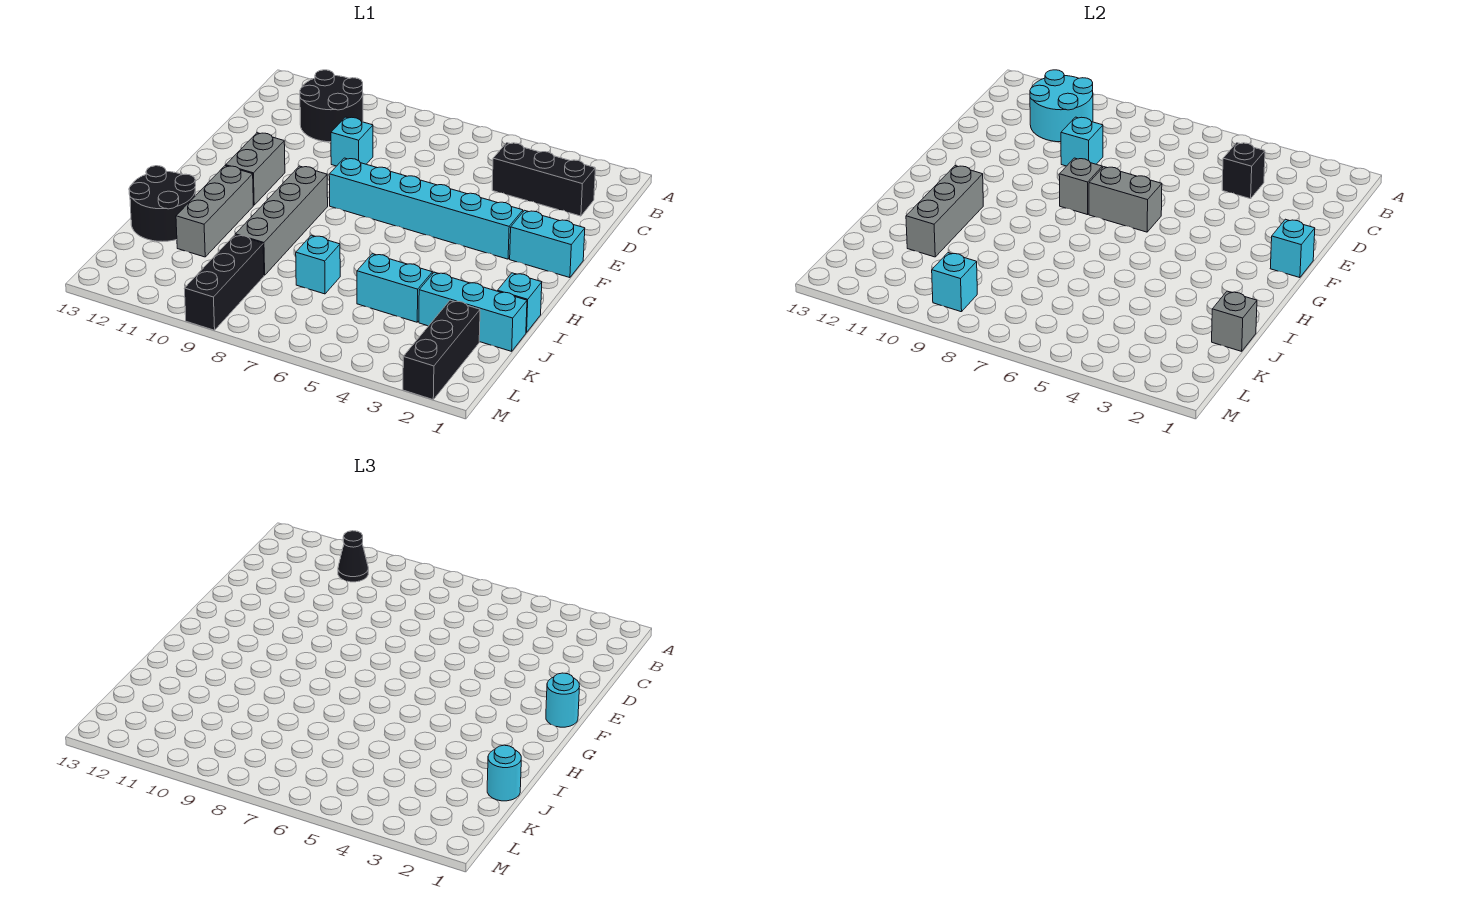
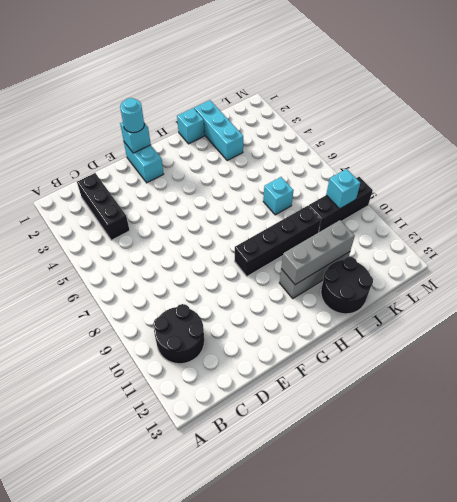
black brick G9:J9 level 1 -> grey brick G9:J9 level 1
none -> cyan brick D9 level 1
none -> cyan brick F3:F8 level 1
none -> grey brick F11:G11 level 1

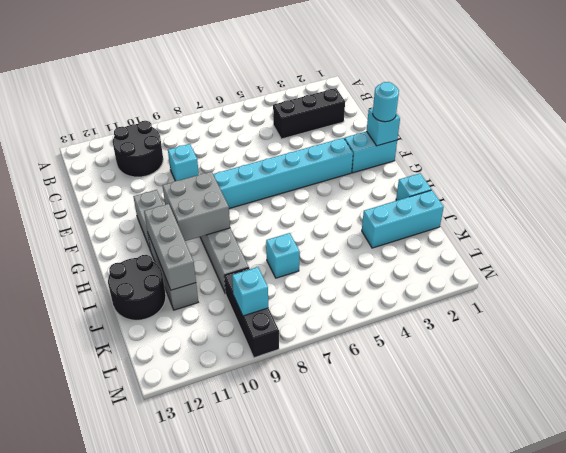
grey brick G9:H10 level 2 -> none
none -> cyan brick J4:J5 level 1
none -> black brick K2:M2 level 1
none -> cyan round brick B10:C11 level 2

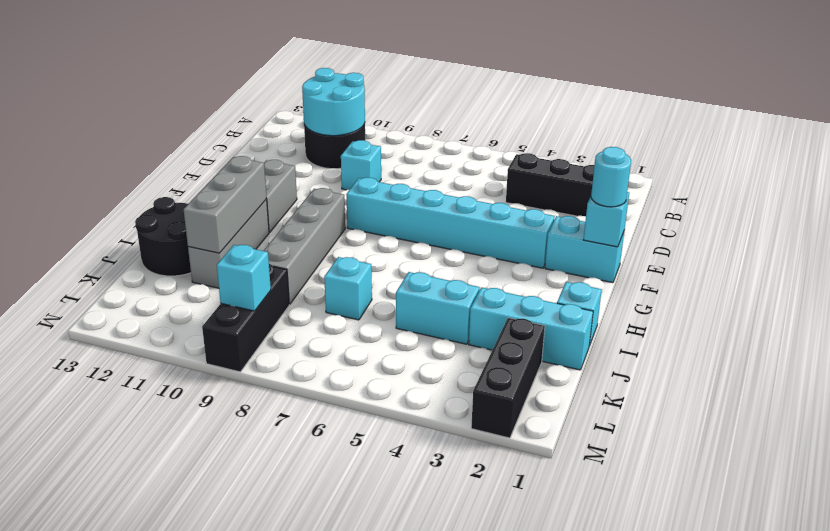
none -> black brick C4 level 2
none -> cyan brick D9 level 2
none -> grey brick F6:F7 level 2

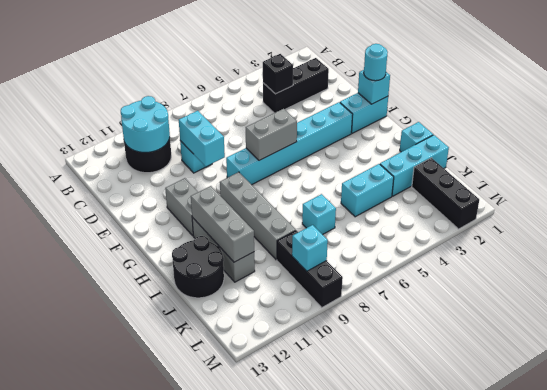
cyan brick D9:E9 level 2 -> cyan brick D9 level 2
none -> grey brick F8 level 2
none -> grey brick J1 level 2
none -> black cone B10 level 3

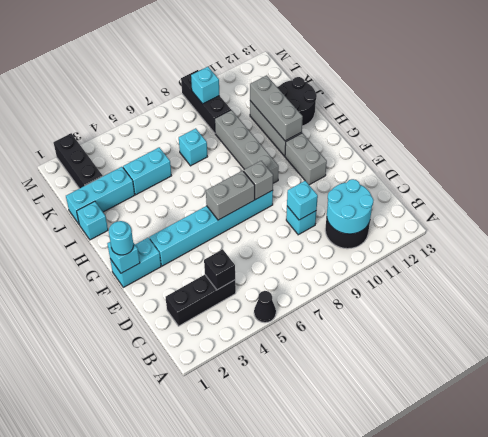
black cone A5 level 1 -> black cone B10 level 3
none -> grey brick J1 level 2
none -> cyan round brick J1 level 3

